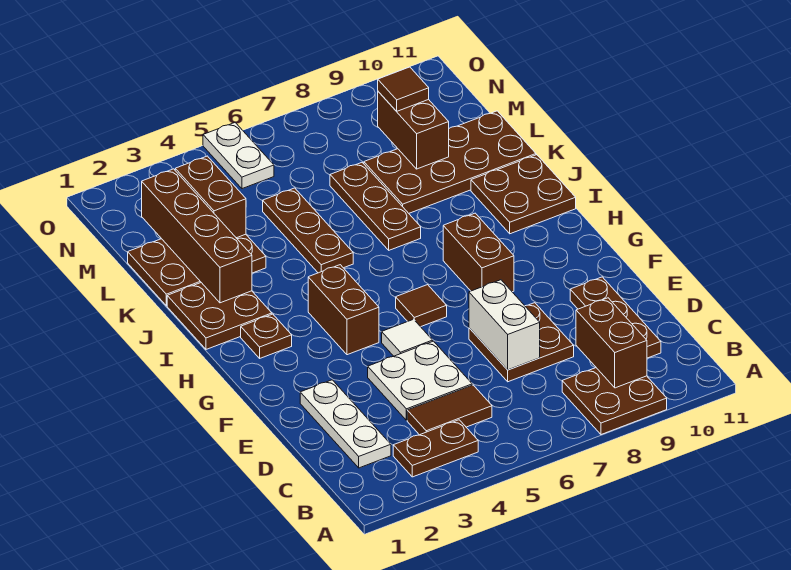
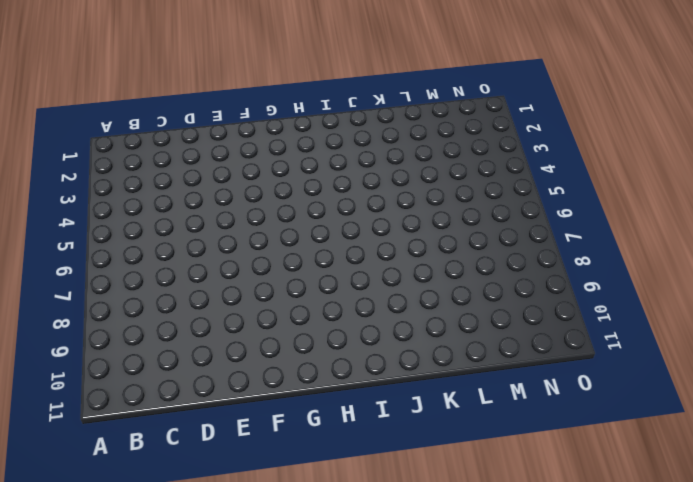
none -> brown plate A8:B9 level 1
none -> brown plate B3:B4 level 1
none -> white plate C2:E2 level 1

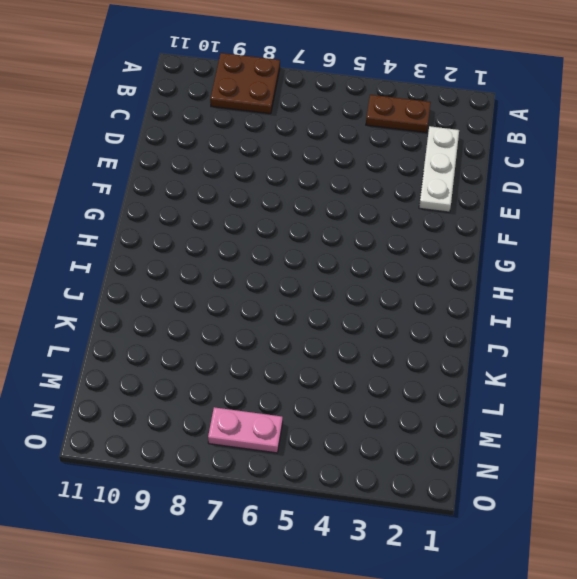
pink plate N6:N7 level 1 -> none
none -> brown tile C4:C5 level 1
none -> brown plate C10:E10 level 1
none -> white plate D4:E5 level 1

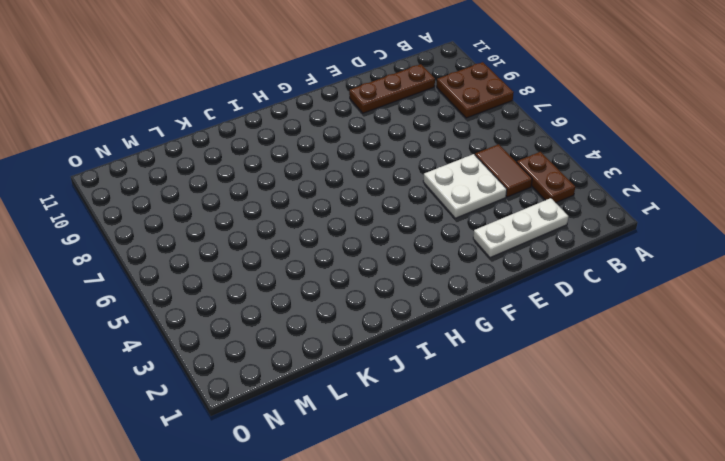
none -> brown plate D7:E8 level 1
none -> white tile F5 level 1
none -> brown brick G4:H4 level 1

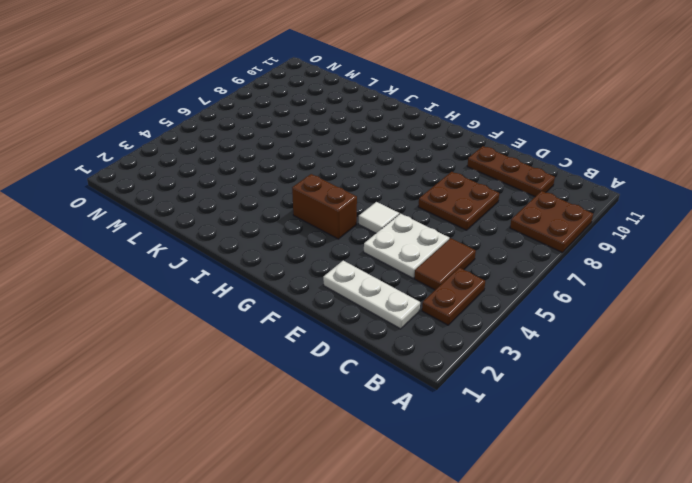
none -> brown tile G6 level 1
none -> brown brick G8:H8 level 1
none -> brown plate H2 level 1

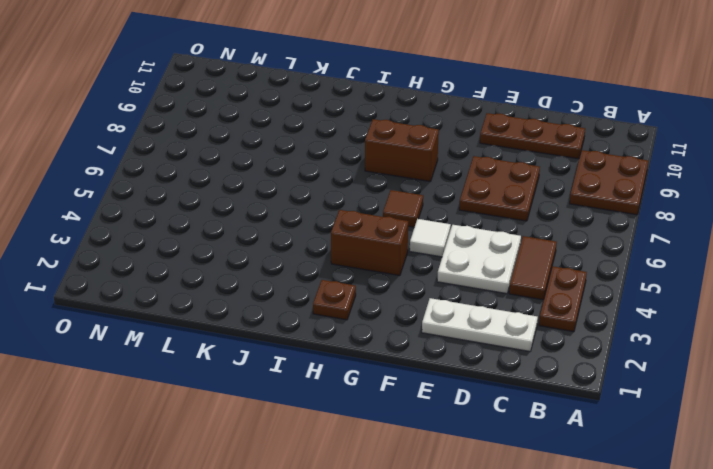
none -> brown plate I1:J2 level 1
none -> brown plate I10:J11 level 1
none -> brown plate J5:L5 level 1

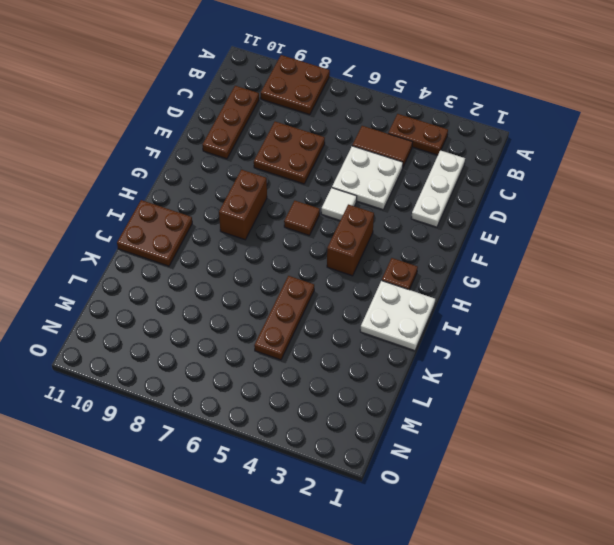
white plate I1:J2 level 1 -> brown plate I1:J2 level 1
none -> brown plate J7:L7 level 1
none -> brown plate K1:L3 level 1
none -> brown plate K8:L11 level 1

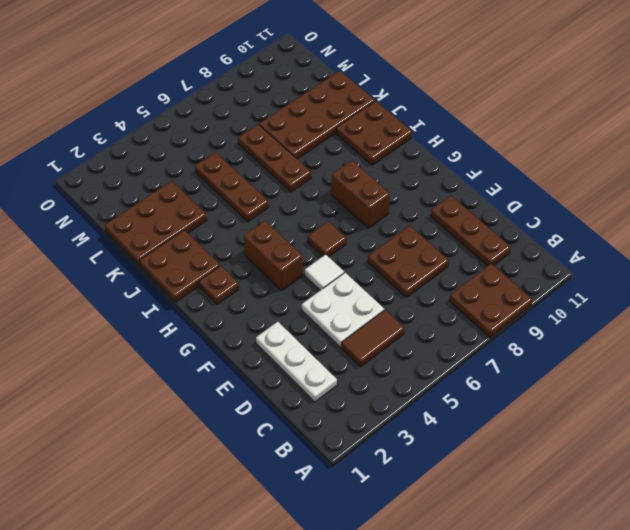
none -> brown plate B3:B4 level 1
none -> white plate N5:O5 level 1
none -> brown brick B9:C9 level 2

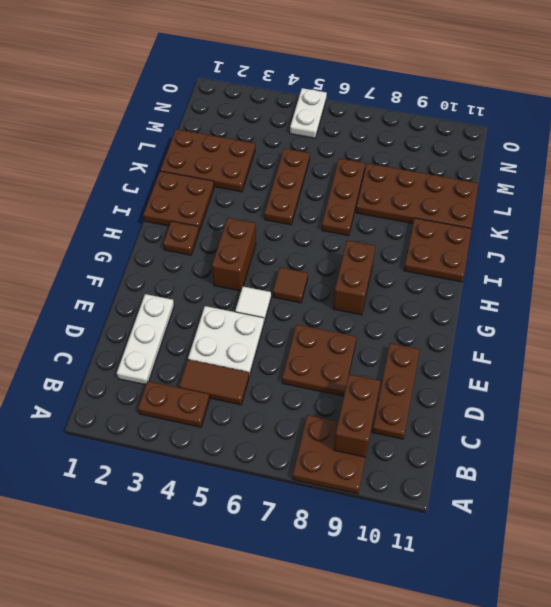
none -> white brick D7:E7 level 2
none -> brown brick J2:M2 level 2
none -> brown brick L3:M3 level 2

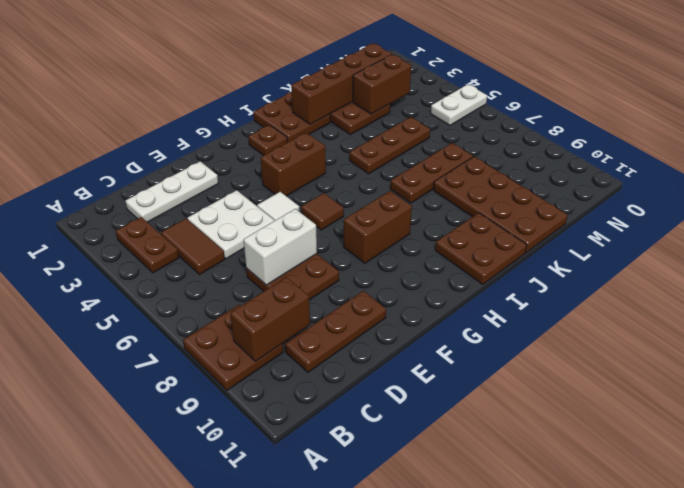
none -> brown brick L9:M9 level 2
none -> brown tile M9 level 3

